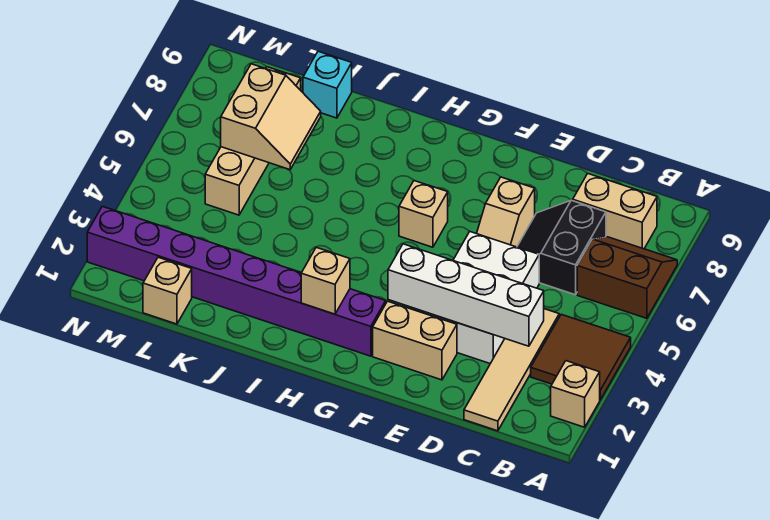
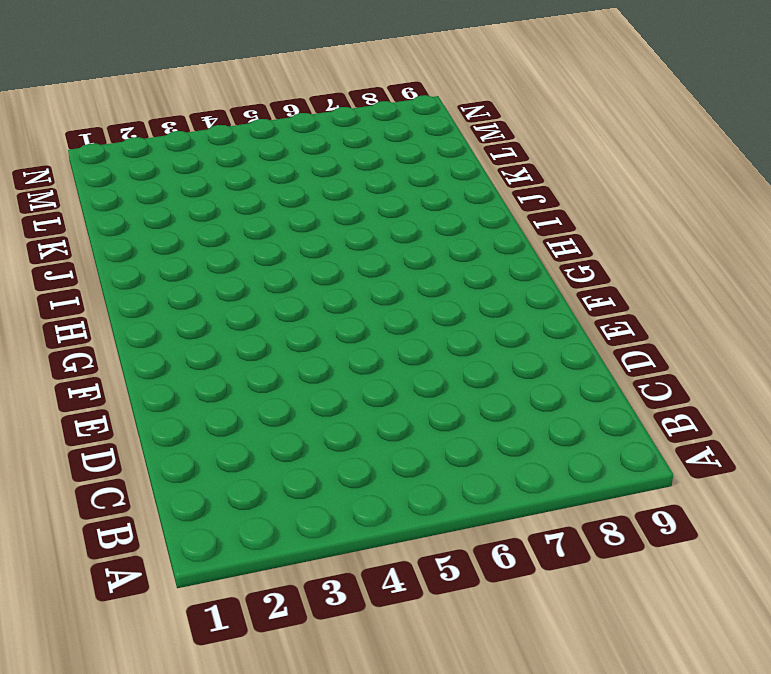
none -> tan brick A2 level 1
none -> brown tile A3:B4 level 1
none -> brown slope A6:B7 level 1 top 6

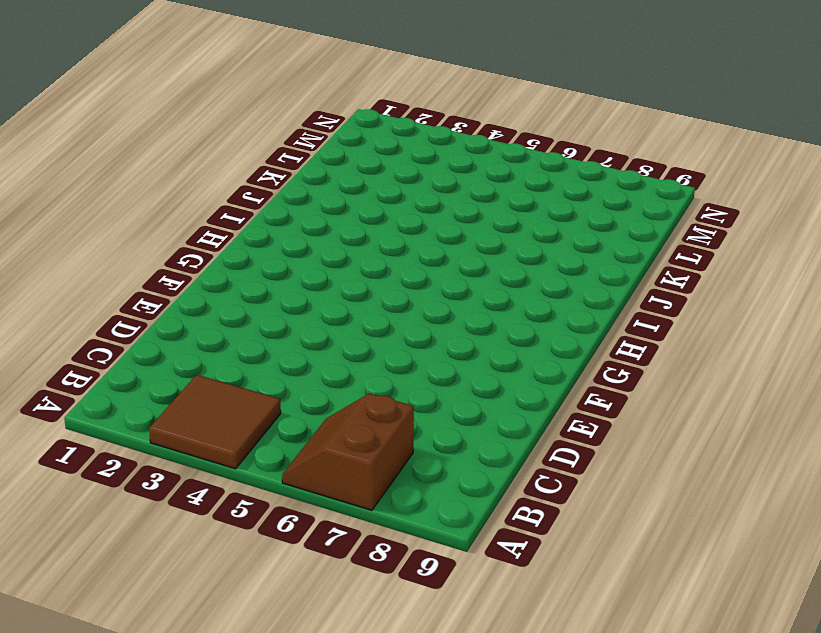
brown slope A6:B7 level 1 top 7 -> brown slope A6:B7 level 1 top 6
none -> tan brick A2 level 1
none -> tan brick B8:C8 level 1
none -> tan tile C1:C4 level 1

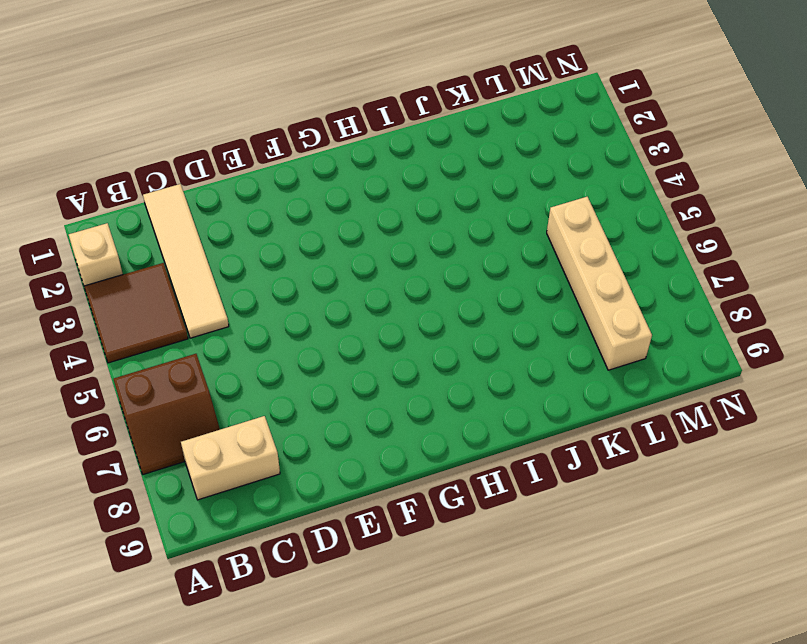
none -> black slope C6:D7 level 1 top C
none -> white brick D3:E5 level 1
none -> tan brick E2:F2 level 1

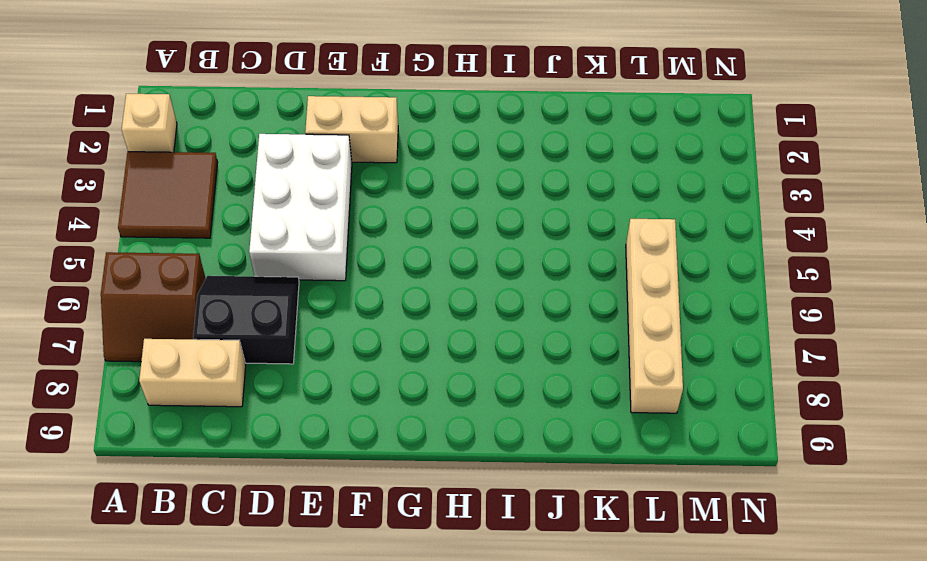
black slope C6:D7 level 1 top 7 -> black slope C6:D7 level 1 top C
none -> tan tile C1:C4 level 1
none -> tan slope E6:E7 level 1 top 7
none -> purple brick G2:N2 level 1

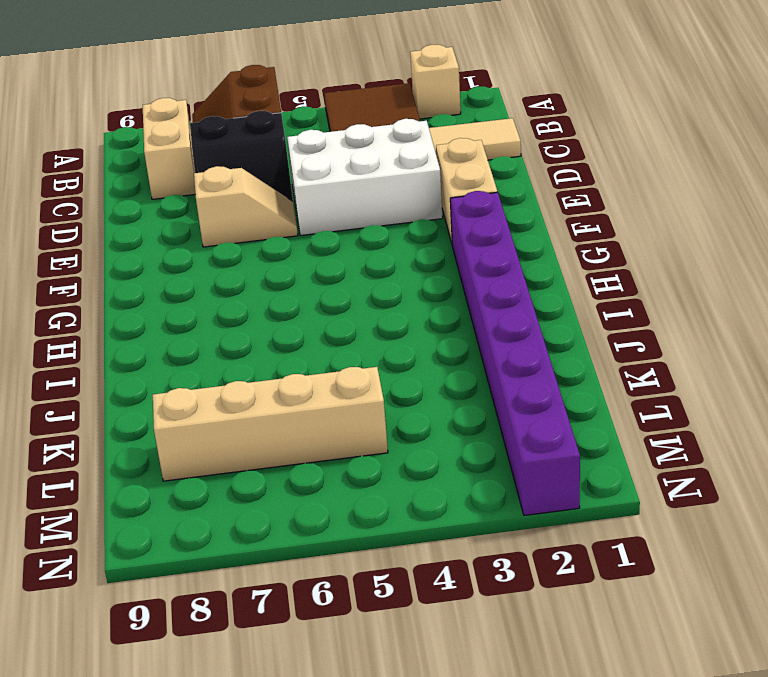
none -> tan brick G6 level 1
none -> cyan brick K9 level 1
none -> tan brick L1 level 1

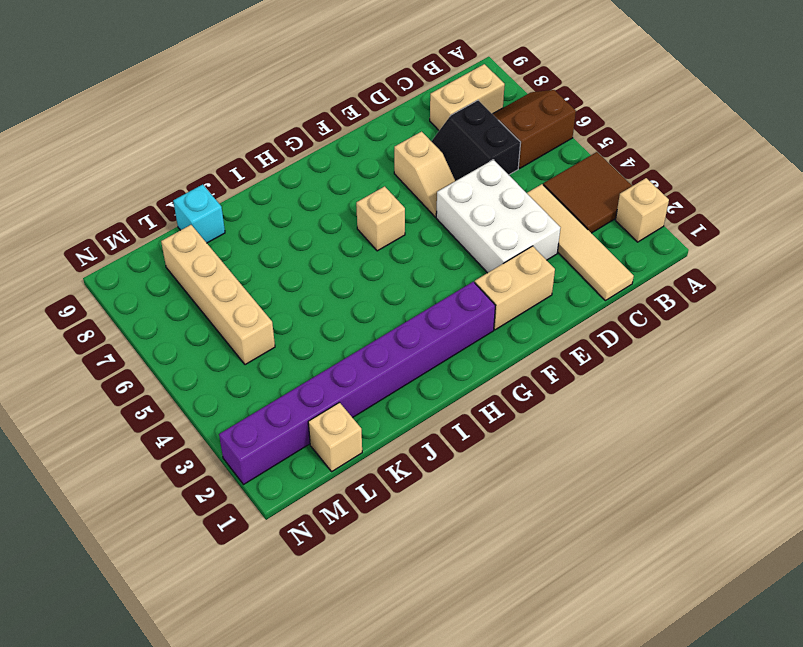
none -> white brick C3:F3 level 2
none -> tan brick H2 level 2
none -> tan slope K6:L7 level 2 top L

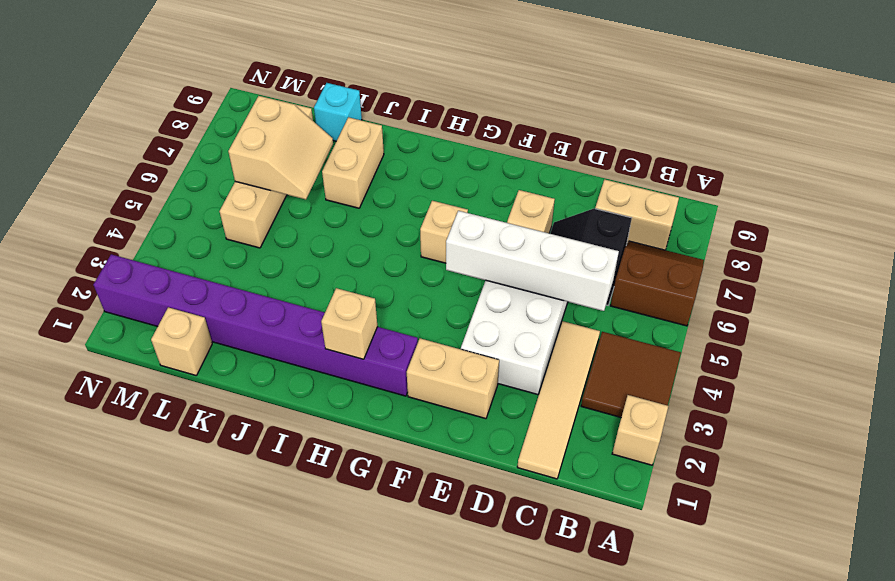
white brick C5:F5 level 2 -> white brick C3:F3 level 2
tan brick J7:J8 level 1 -> none

